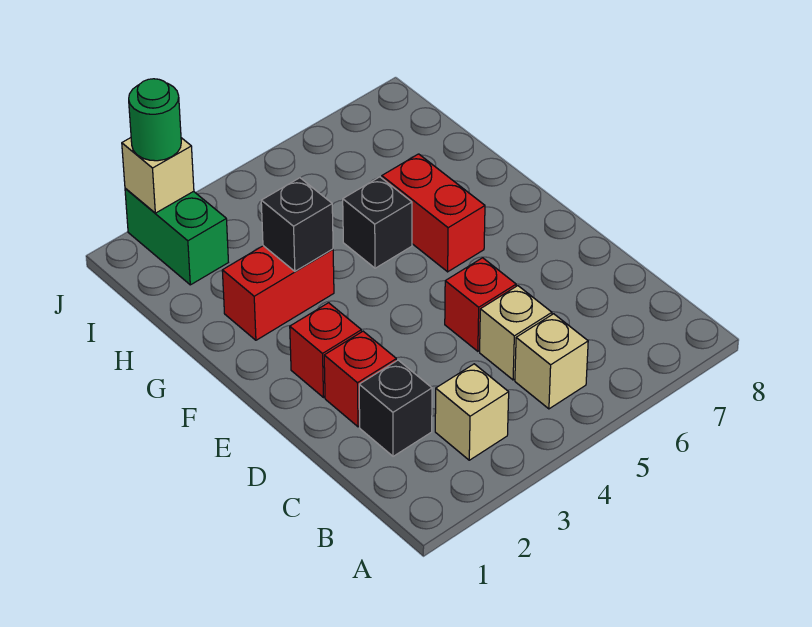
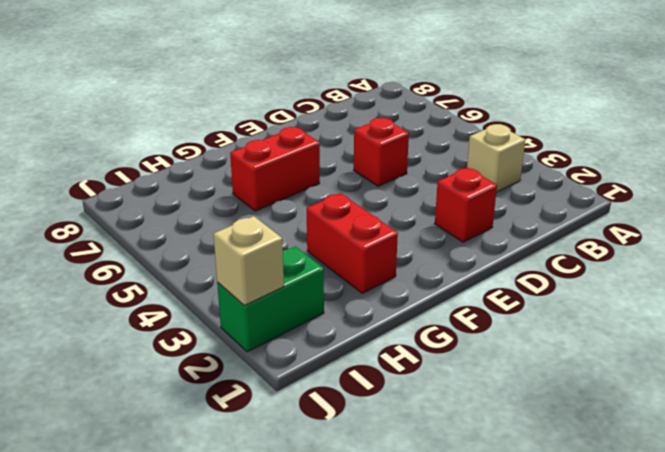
none -> tan brick B5 level 1
none -> black brick C2 level 1
none -> tan brick C5 level 1

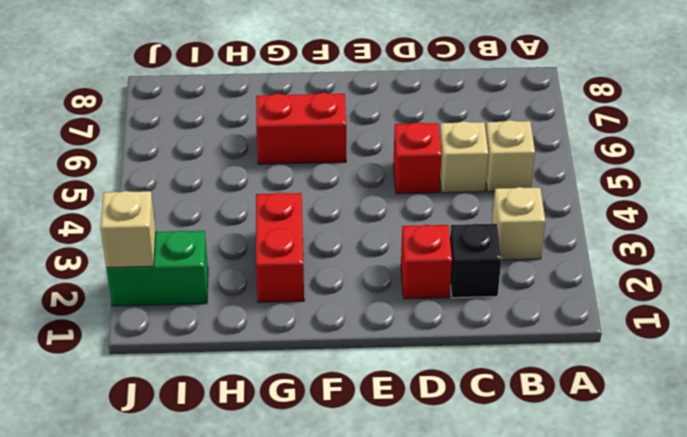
none -> red brick E2 level 1
none -> black brick G5 level 1
none -> black brick G3 level 2

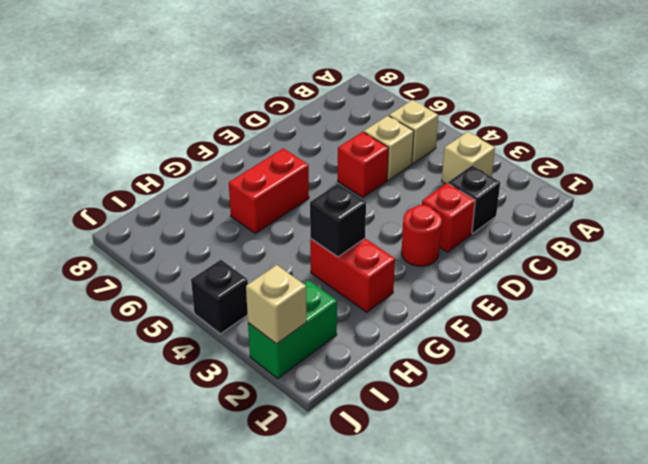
red round brick E2 level 1 -> red brick E2 level 1
black brick J4 level 1 -> black brick G5 level 1
none -> green round brick J2 level 3

